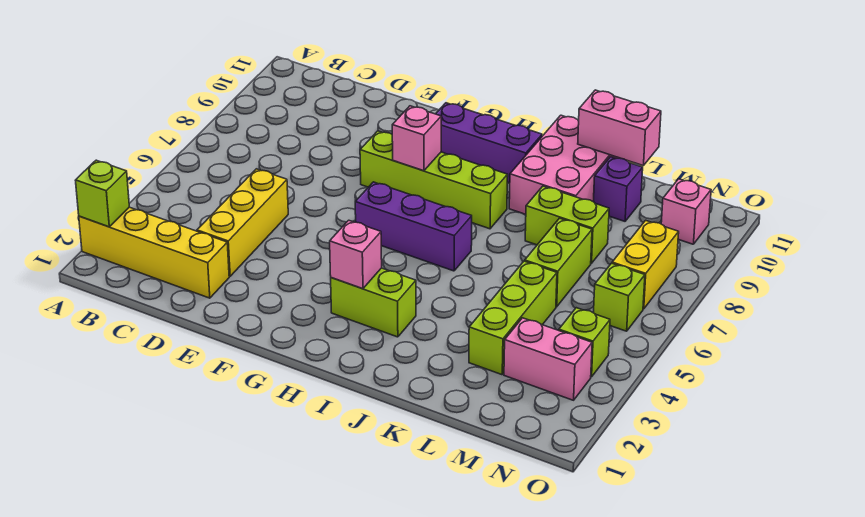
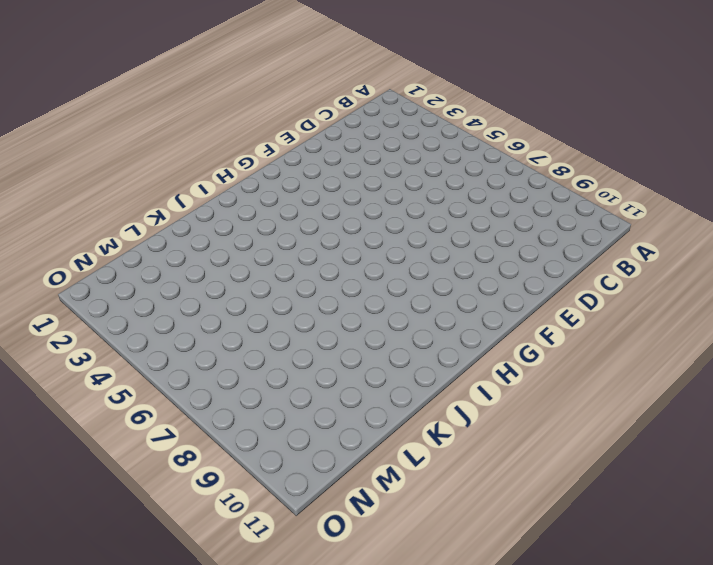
none -> yellow brick A2:D2 level 1
none -> yellow brick D3:D5 level 1
none -> lime brick F8:I8 level 1

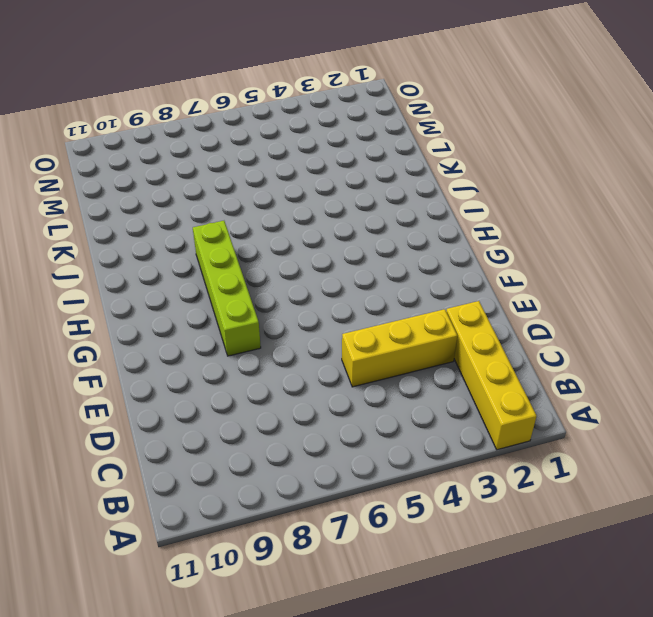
none -> purple brick G6:I6 level 1
none -> purple brick G10:I10 level 1
none -> lime brick H3:I3 level 1

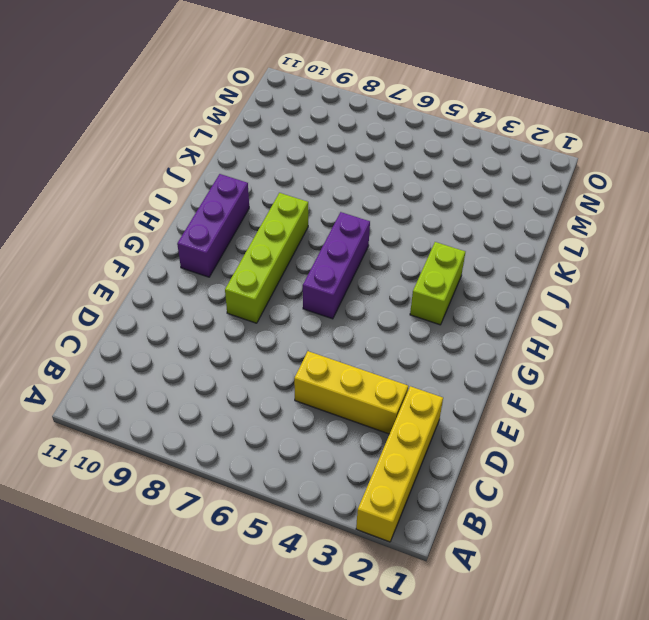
none -> pink brick J9:K11 level 1
none -> lime brick K8:L8 level 1
none -> lime brick L3:L5 level 1

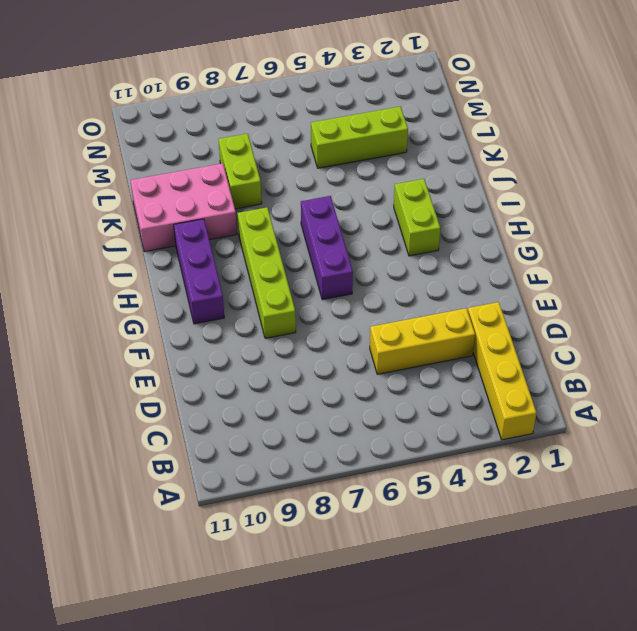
none -> lime brick L6:L7 level 1
none -> purple brick L10 level 1
none -> pink brick M3:N3 level 1

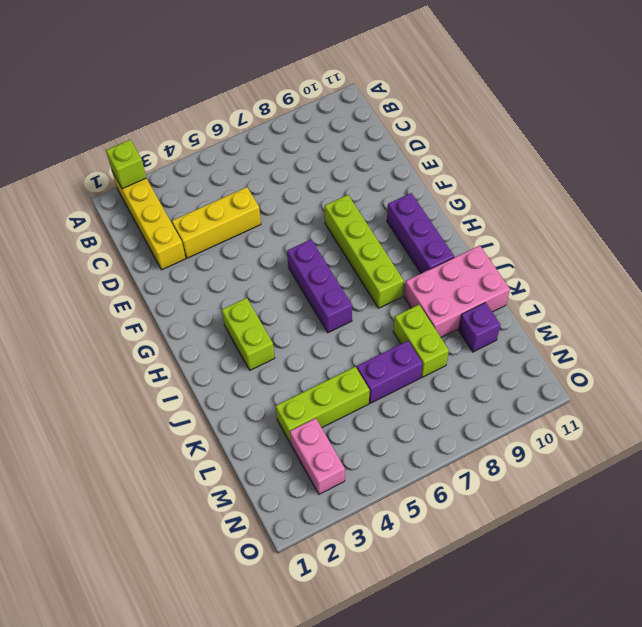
purple brick L6:L7 level 1 -> lime brick L6:L7 level 1
none -> lime brick N4 level 1
none -> lime brick N6 level 1
none -> yellow brick N7:N8 level 1

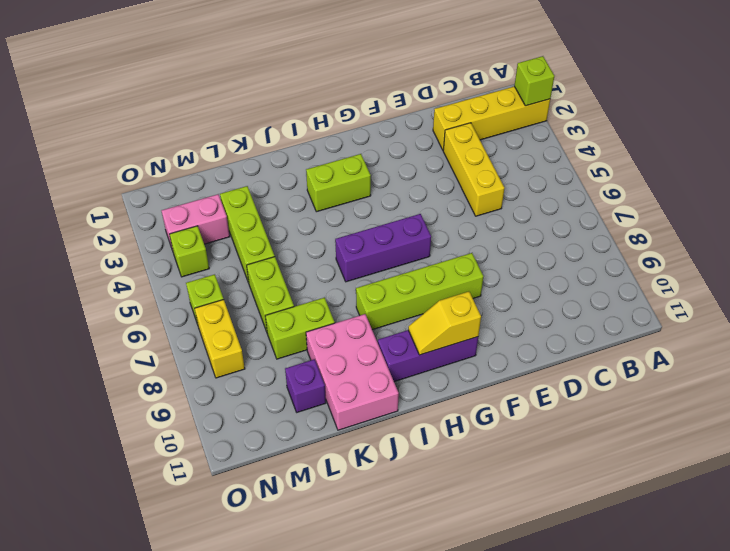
yellow slope G10:H10 level 2 top G -> none
none -> pink brick N10 level 1
none -> pink brick G8 level 2
none -> pink brick H3 level 2

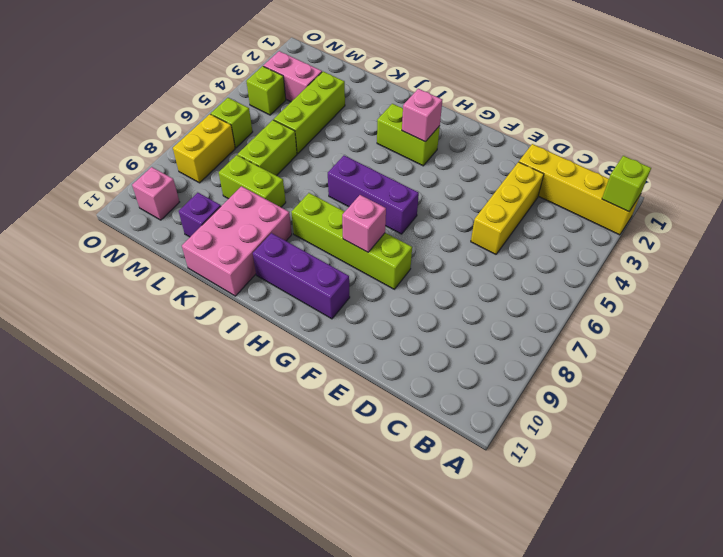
none -> pink brick K11:L11 level 2

